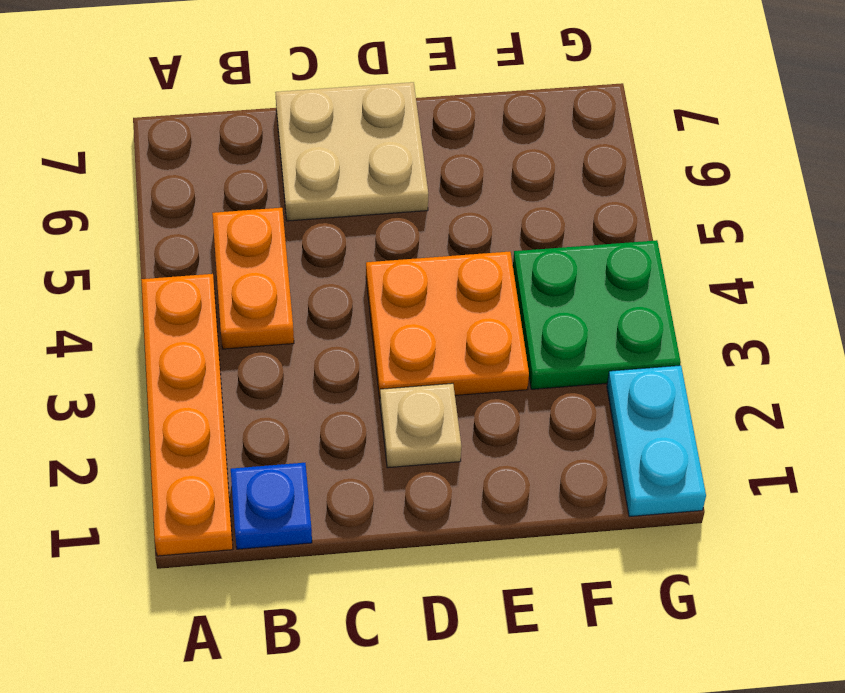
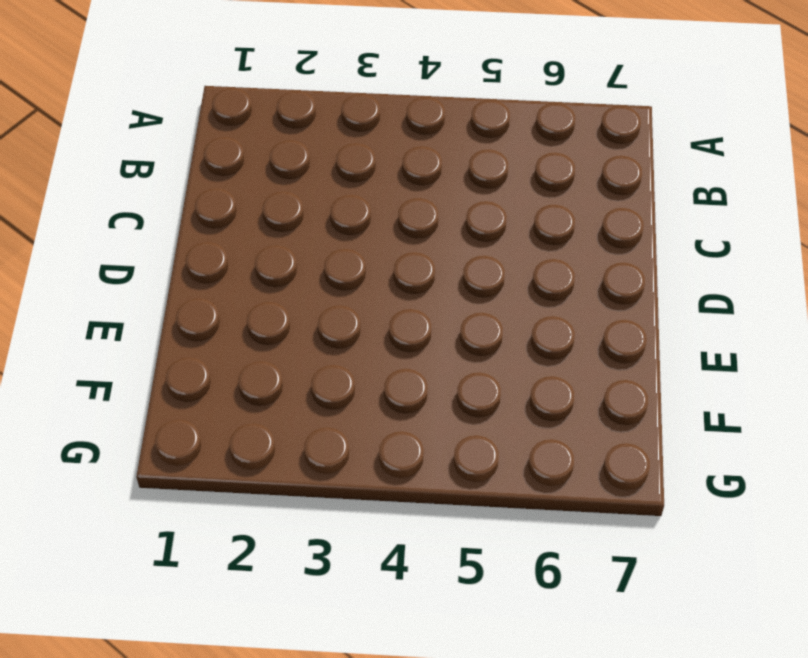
none -> orange plate A1:A4 level 1
none -> blue plate B1 level 1

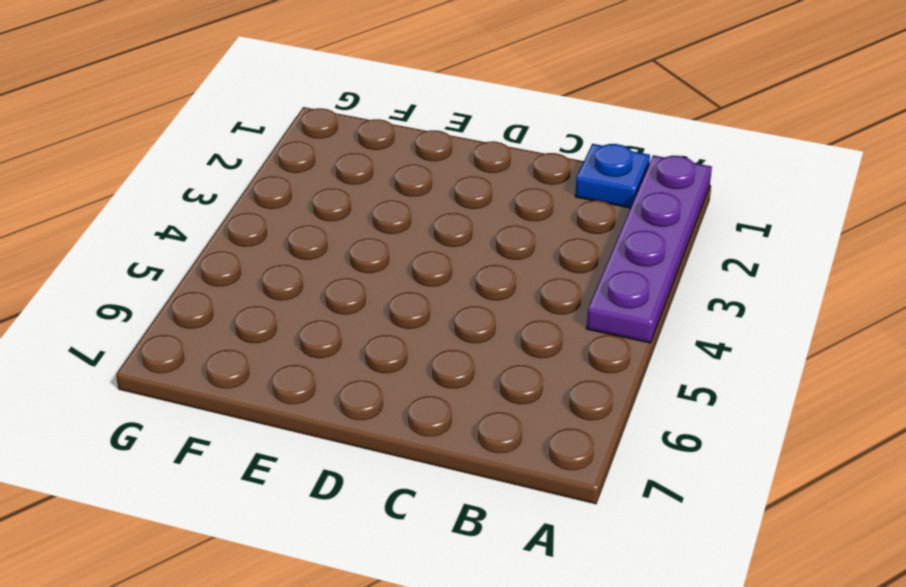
purple plate A1:A4 level 1 -> orange plate A1:A4 level 1
none -> orange plate B4:B5 level 1
none -> tan plate C6:D7 level 1

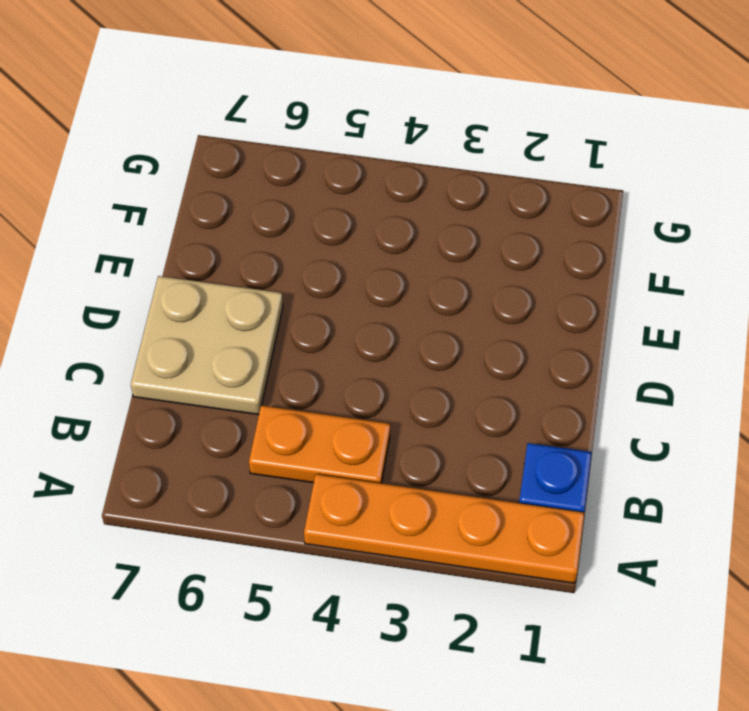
none -> tan plate D2 level 1
none -> orange plate D3:E4 level 1

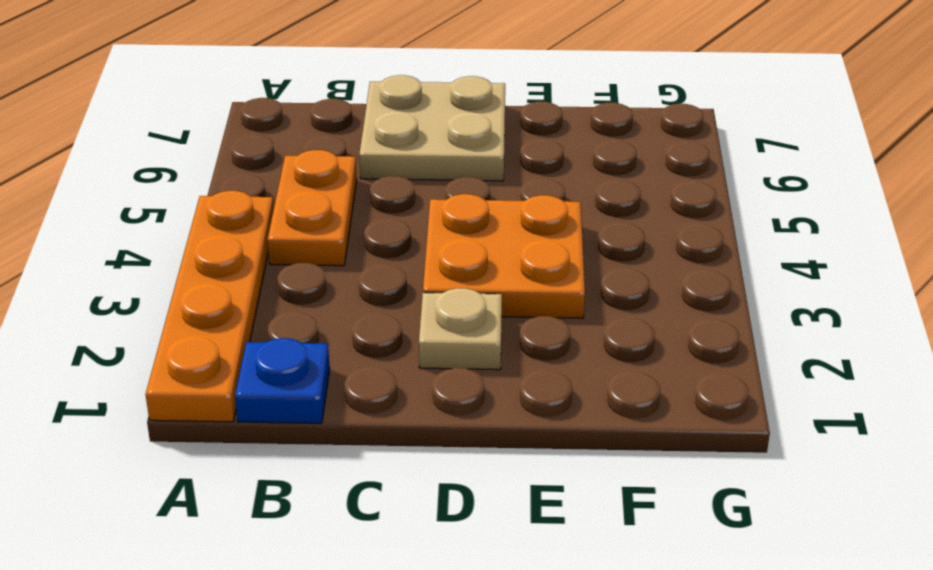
none -> green plate F3:G4 level 1
none -> cyan plate G1:G2 level 1

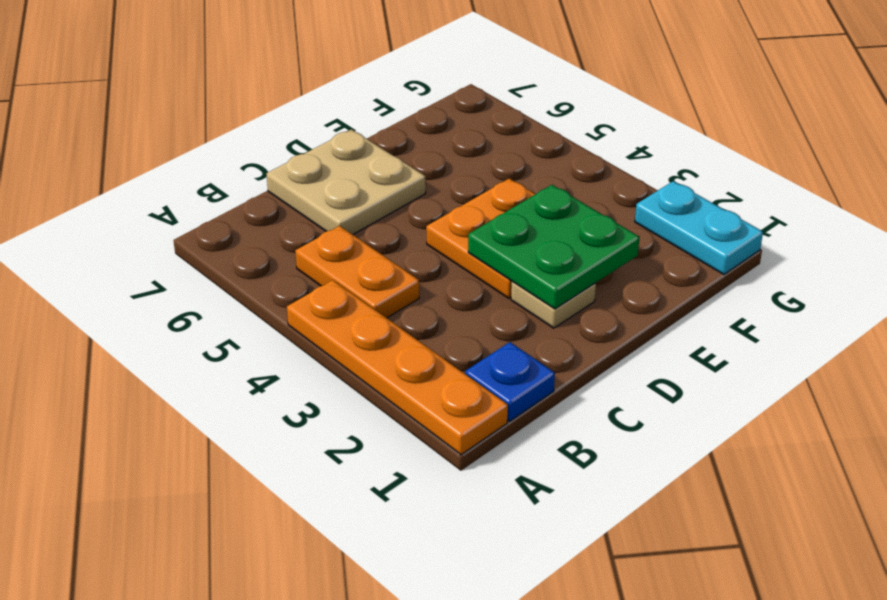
green plate D2:E3 level 2 -> green plate F3:G4 level 1

